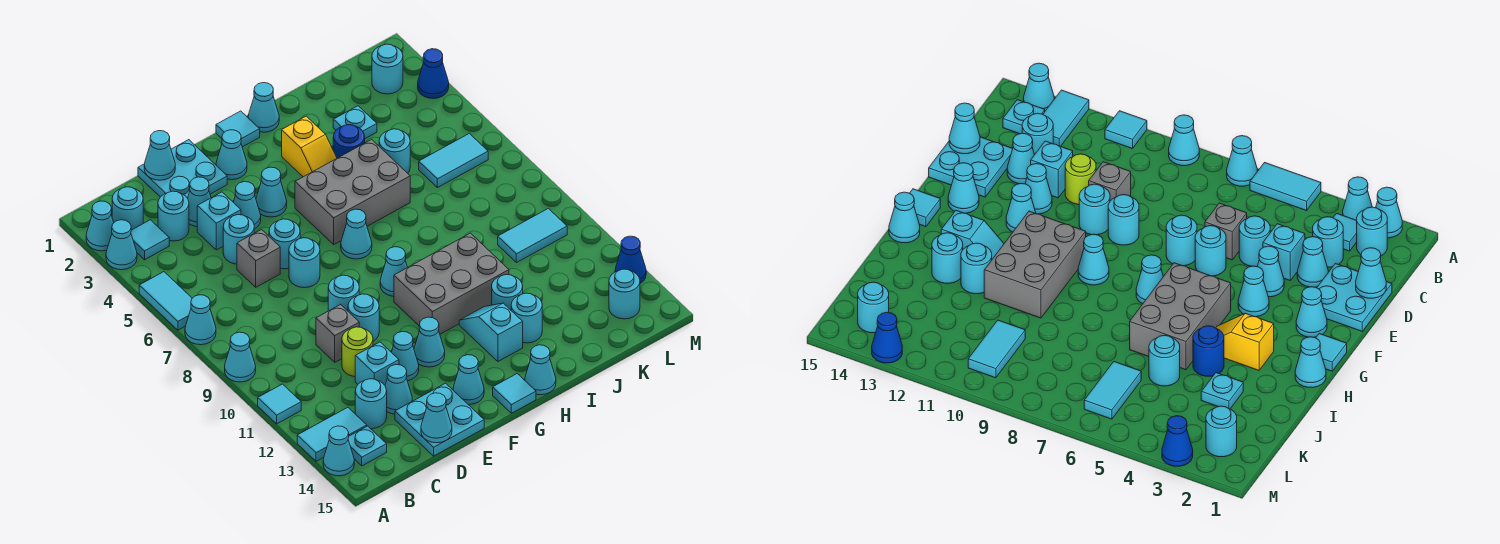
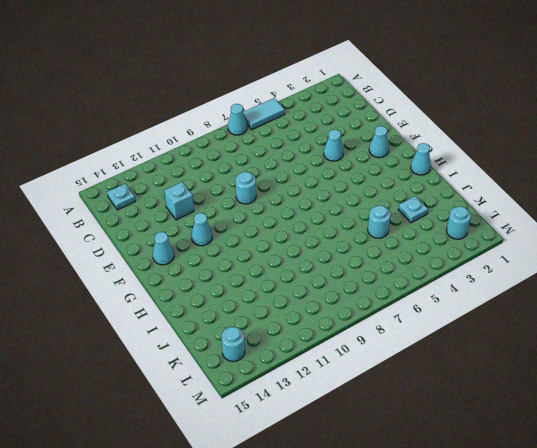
none -> cyan cone A2 level 1
none -> cyan cone A3 level 1
none -> cyan cone A9 level 1
none -> cyan tile A11 level 1

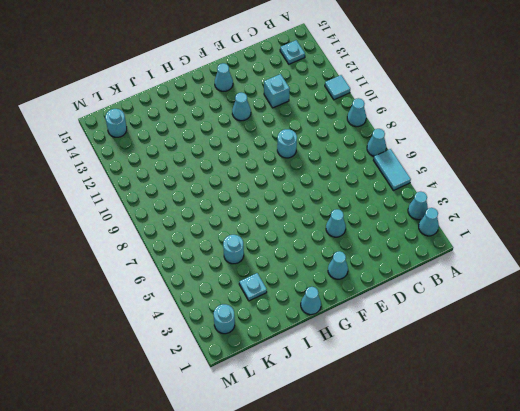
none -> cyan tile A13:B13 level 1
none -> cyan cone A14 level 1
none -> cyan round brick B2 level 1
none -> cyan tile B3 level 1

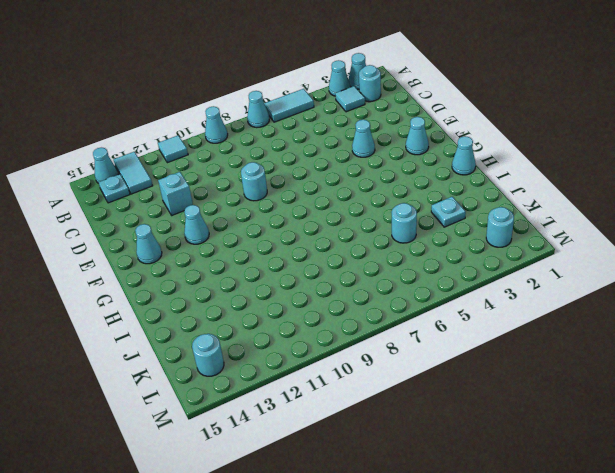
none -> cyan round brick C3 level 1
none -> cyan round brick C13 level 1
none -> cyan plate D1:E2 level 1
none -> cyan cone D3 level 1

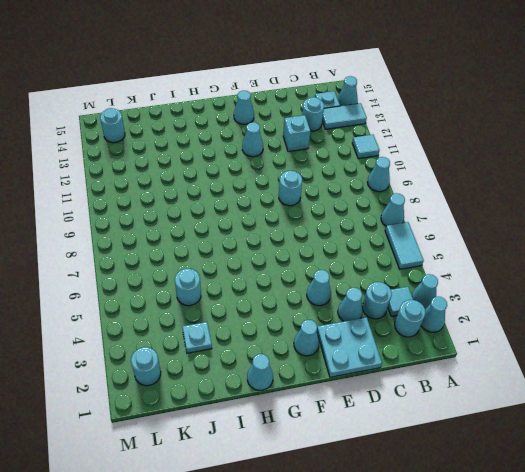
none -> cyan brick D4 level 1
none -> cyan round brick D5 level 1
none -> grey brick D6 level 1
none -> grey brick D10 level 1

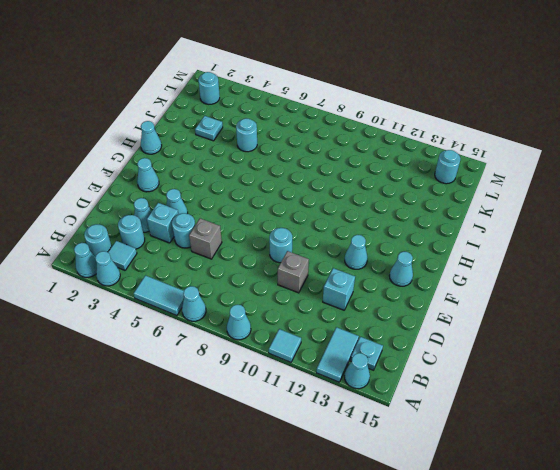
none -> cyan round brick C13 level 1
none -> cyan plate D1:E2 level 1
none -> lime round brick D11 level 1
none -> cyan cone D13 level 1

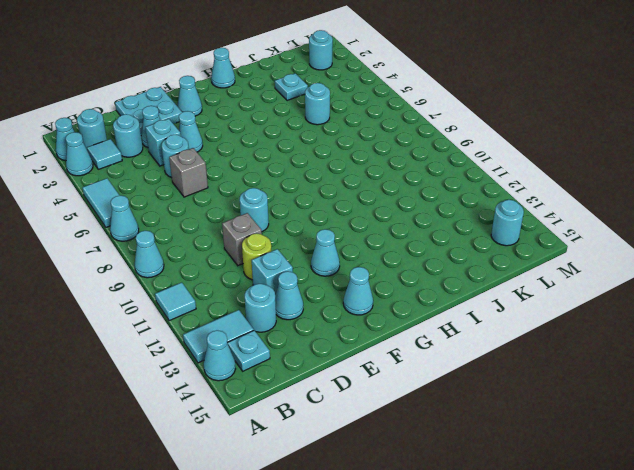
none -> cyan plate D14:E15 level 1
none -> cyan round brick E6 level 1
none -> cyan round brick E7 level 1
none -> cyan round brick E10 level 1

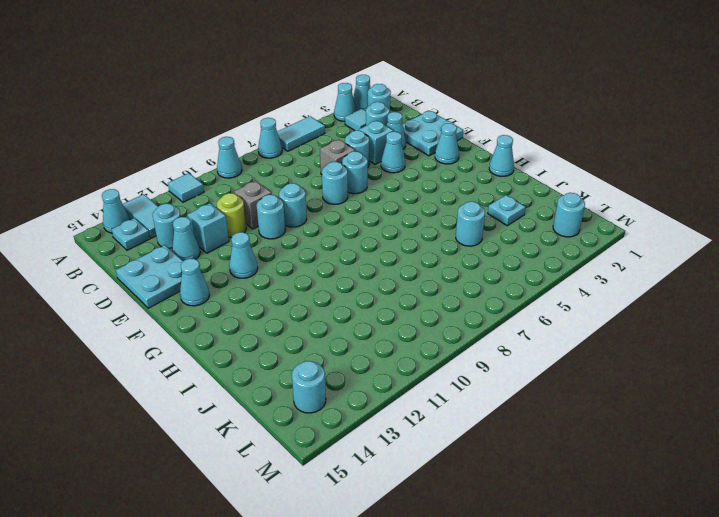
none -> cyan cone E12 level 1
none -> cyan cone F4 level 1
none -> cyan tile G1 level 1
none -> grey brick G5:I6 level 1

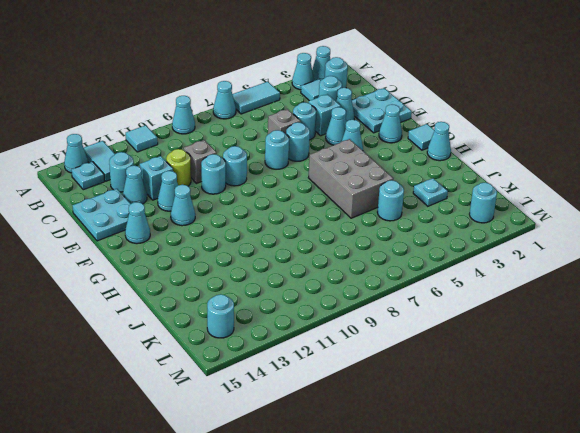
none -> cyan cone G7 level 1
none -> cyan cone G9 level 1
none -> grey brick G10:I11 level 1
none -> cyan tile G15 level 1

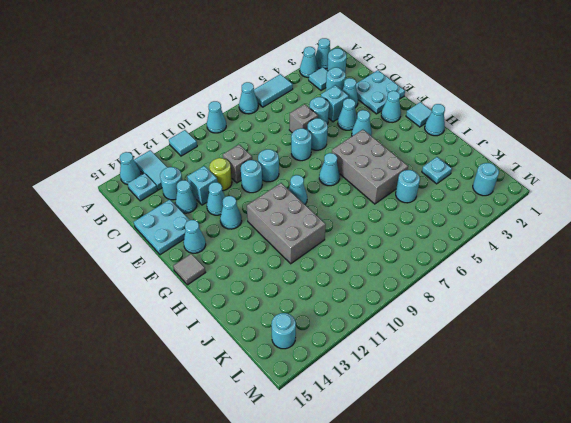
grey tile G15 level 1 -> cyan tile G15 level 1
none -> yellow slope H3:H4 level 1 top 3
none -> cyan slope H12:H13 level 1 top 13
none -> cyan cone H15 level 1
none -> blue round brick I4 level 1

